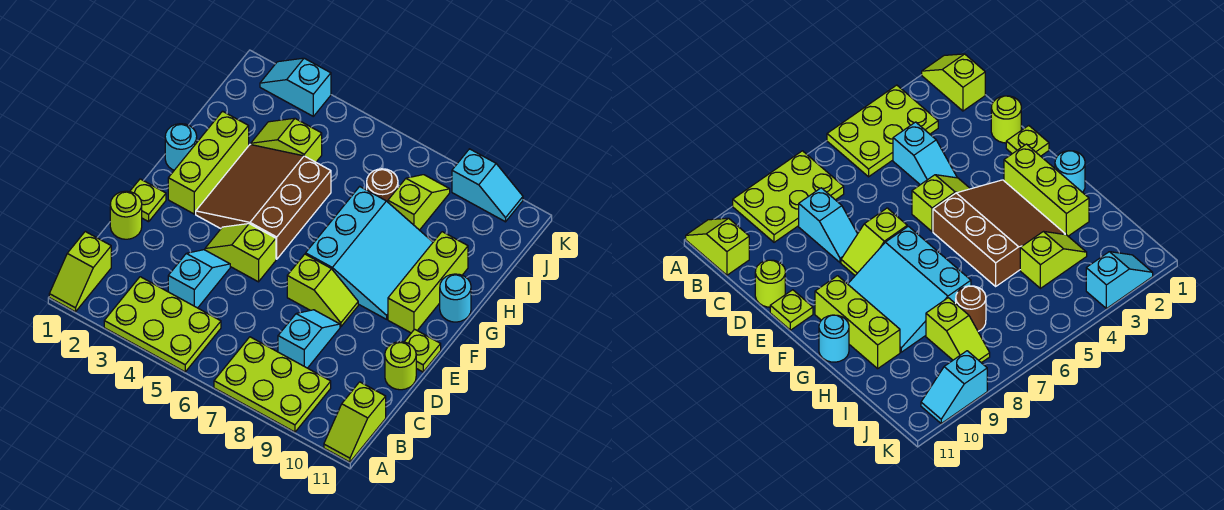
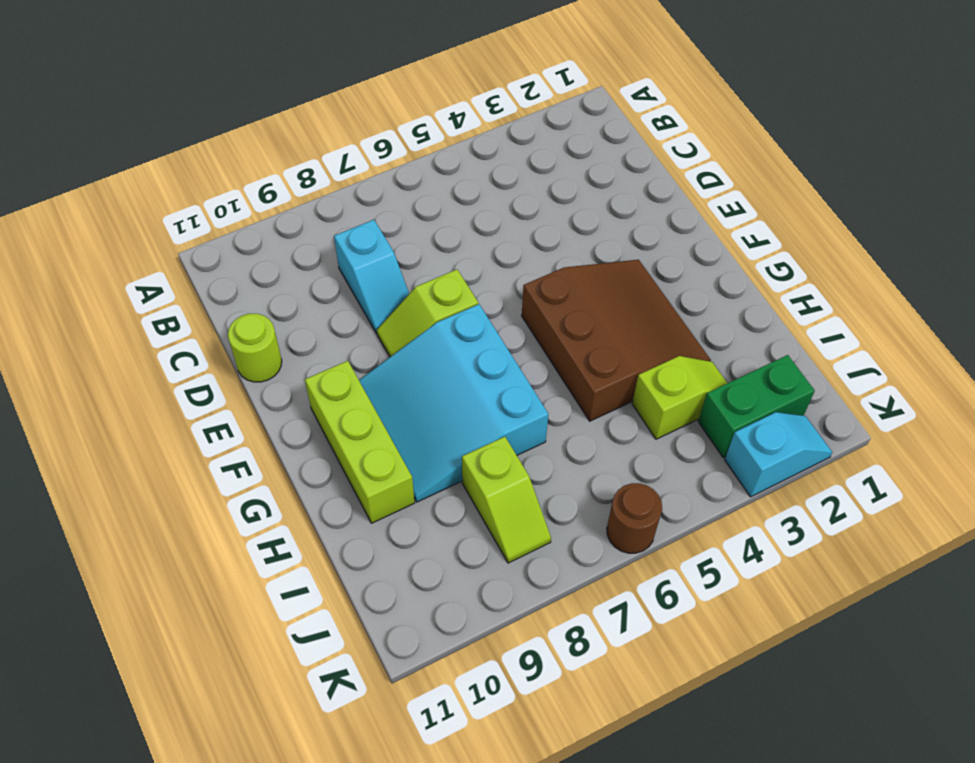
green brick J2:J3 level 1 -> none
brown round brick K6 level 1 -> brown round brick I7 level 1
none -> lime slope A1:B1 level 1 top B
none -> lime plate A3:B5 level 1
none -> lime plate A7:B9 level 1

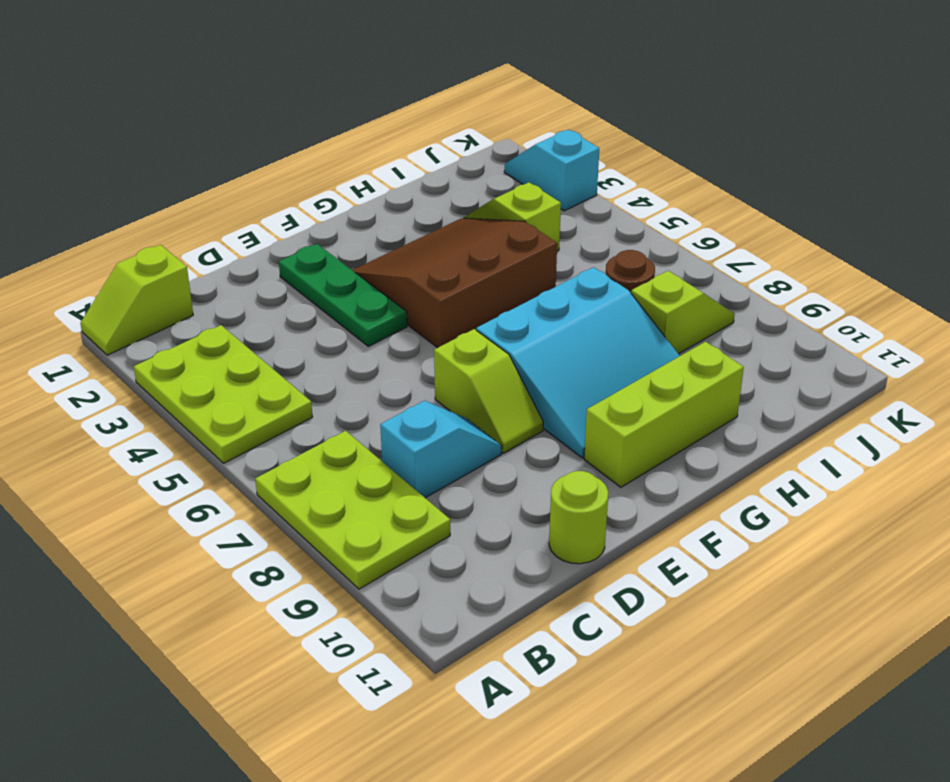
green plate E2:E4 level 1 -> lime slope E4:E5 level 1 top 5
none -> lime slope A11:B11 level 1 top B
none -> cyan slope C4:D4 level 1 top C
none -> lime round brick D1 level 1

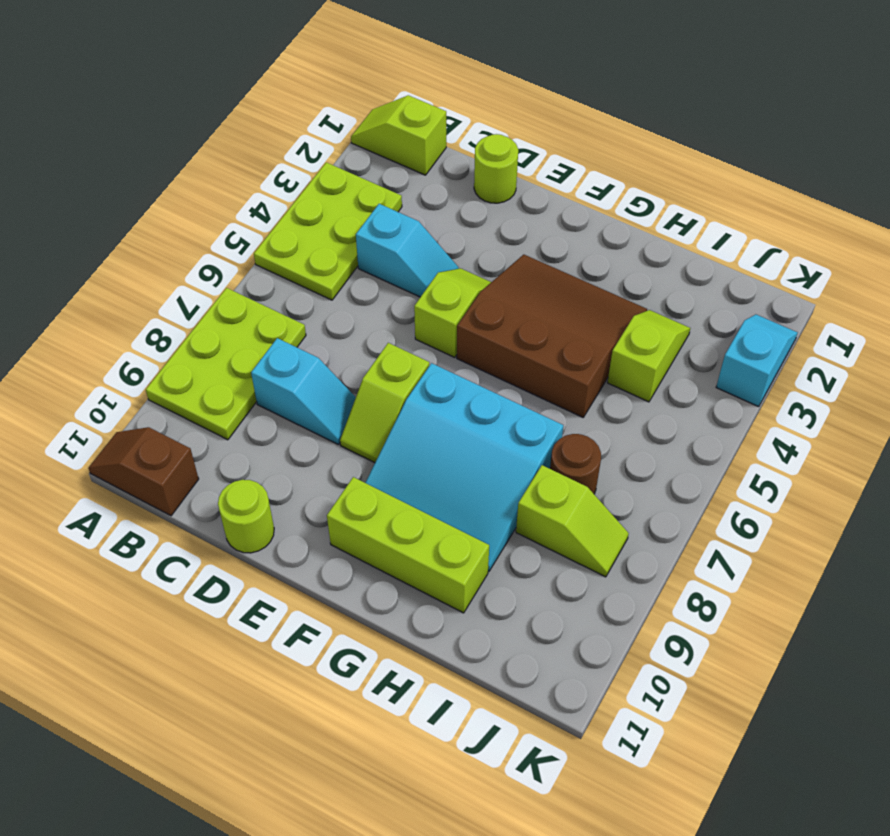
brown slope A11:B11 level 1 top B -> lime slope A11:B11 level 1 top B
none -> lime plate E1 level 1
none -> lime plate E11 level 1
none -> lime brick F2:H2 level 1

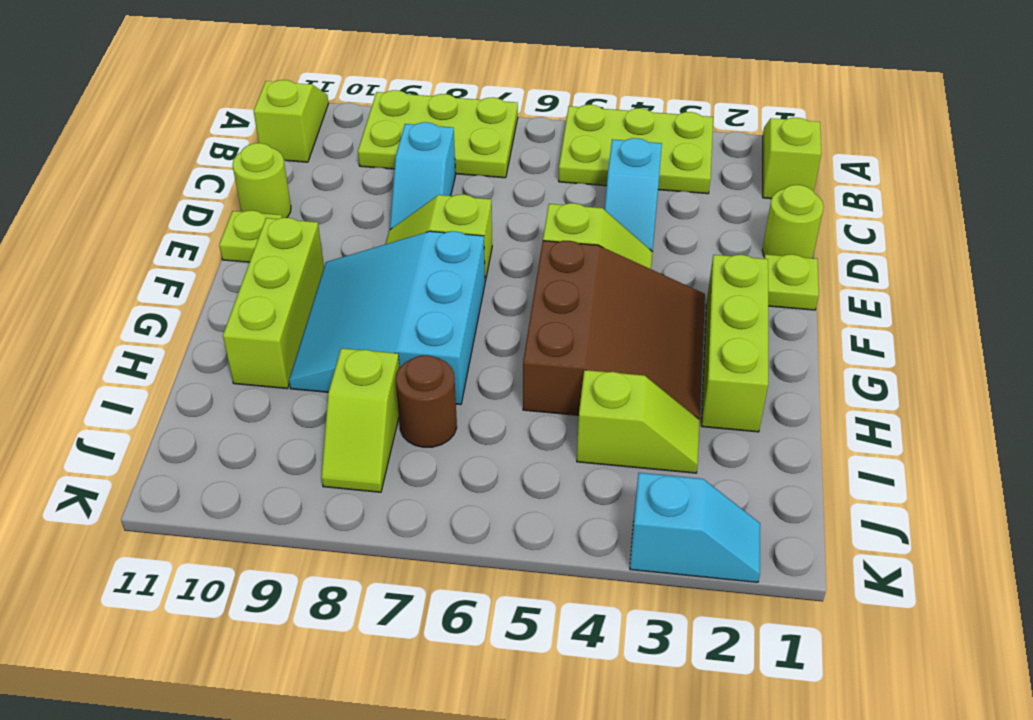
none -> cyan round brick G1 level 1
none -> cyan round brick G11 level 1
none -> cyan slope K9:K10 level 1 top 9

